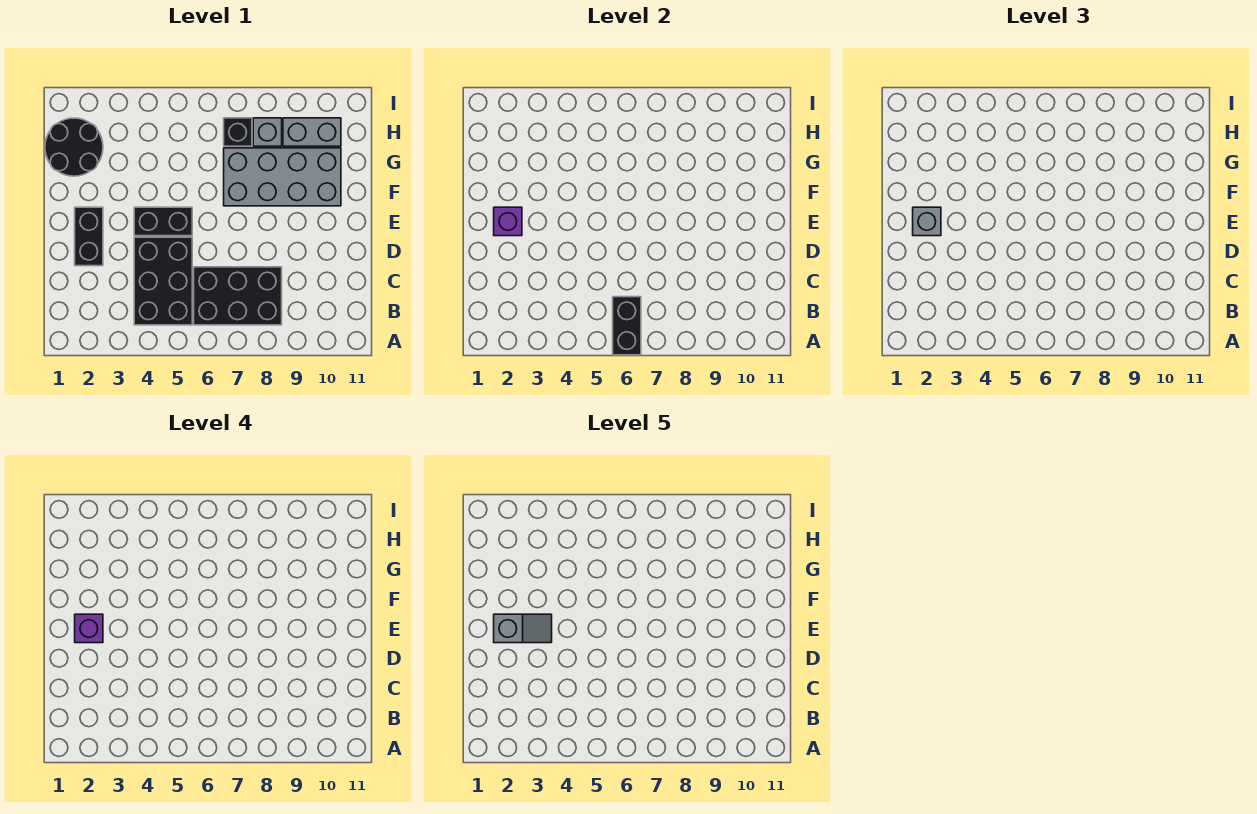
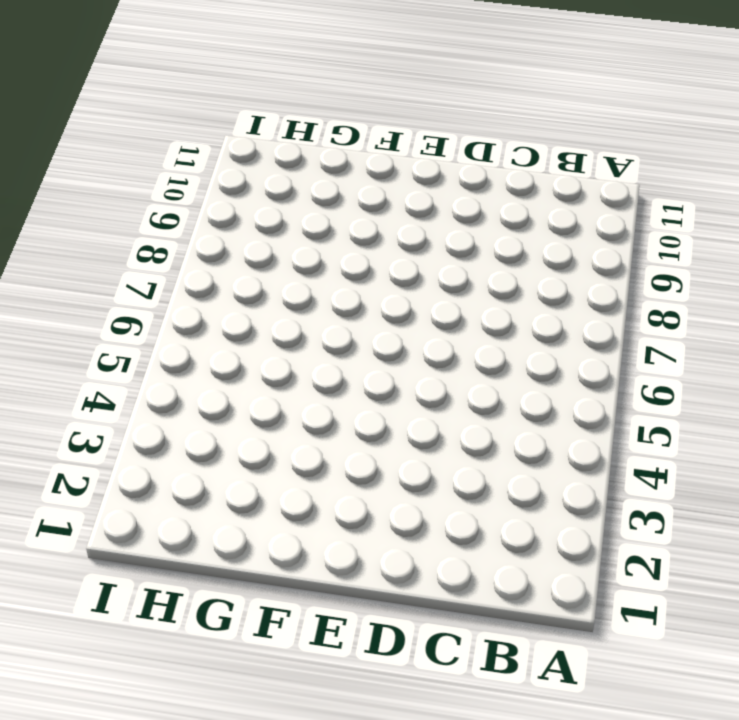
none -> black brick B4:D5 level 1
none -> black brick B6:C8 level 1
none -> black brick D2:E2 level 1

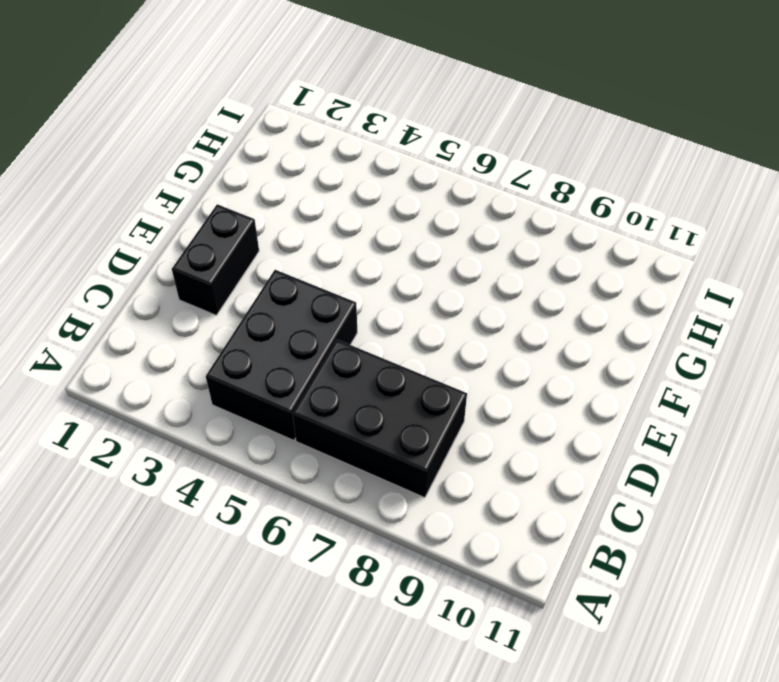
none -> black brick E4:E5 level 1
none -> grey brick F7:G10 level 1
none -> black round brick G1:H2 level 1

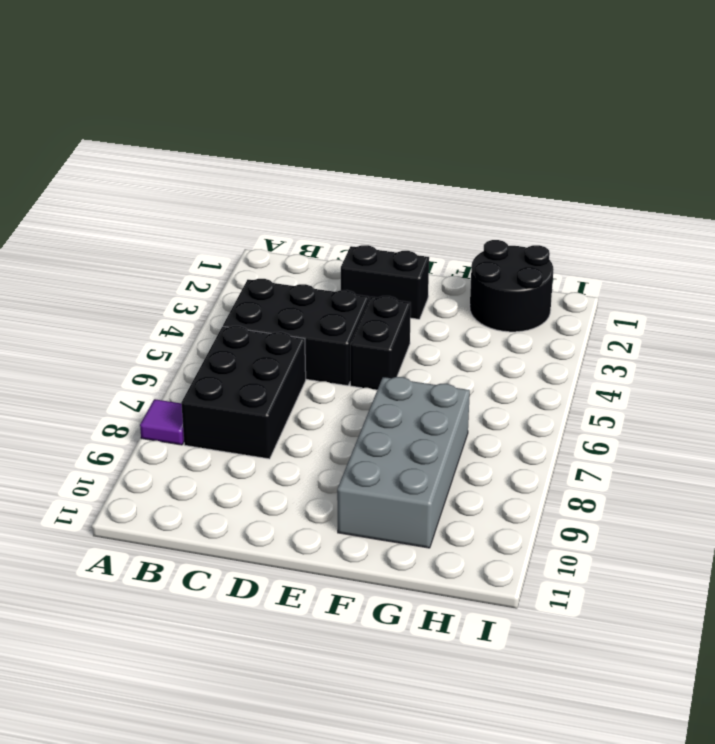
purple tile A8 level 1 -> none
none -> black brick H7 level 1
none -> grey brick H8 level 1
none -> grey brick H9:H10 level 1

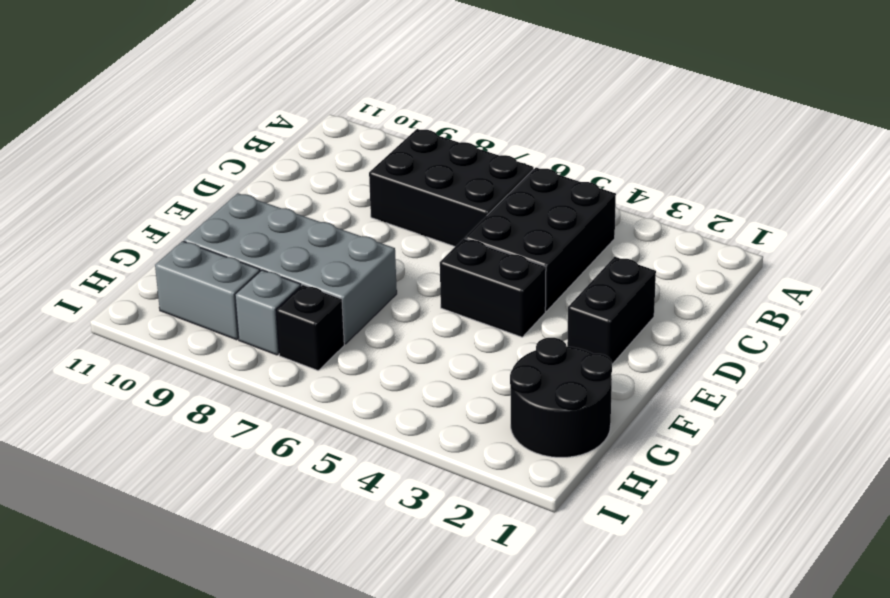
none -> black brick A6:B6 level 2
none -> purple brick E2 level 2
none -> grey brick E2 level 3

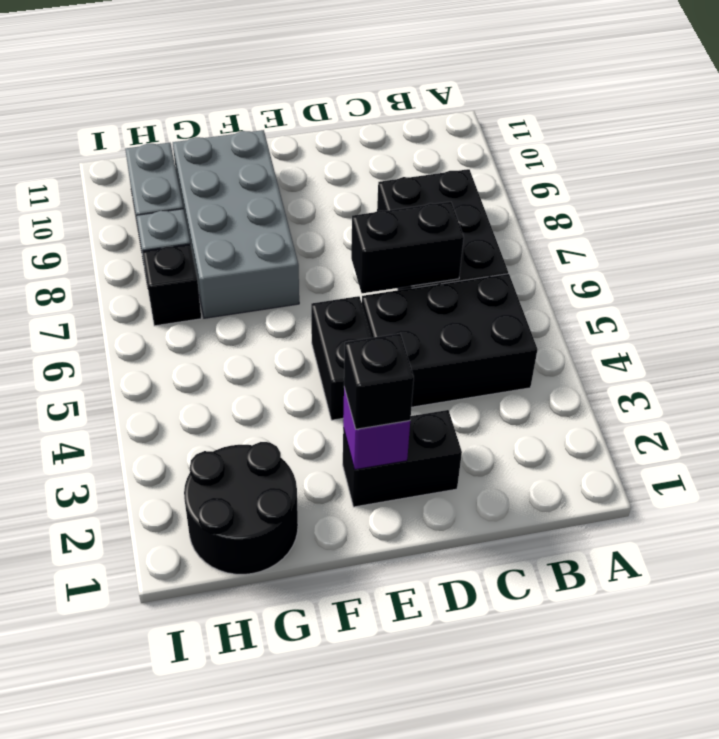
black brick C6:D6 level 2 -> black brick A6:B6 level 2
black brick E2 level 3 -> grey brick E2 level 3
none -> purple brick E2 level 4
none -> grey slope E2:E3 level 5 top 2

